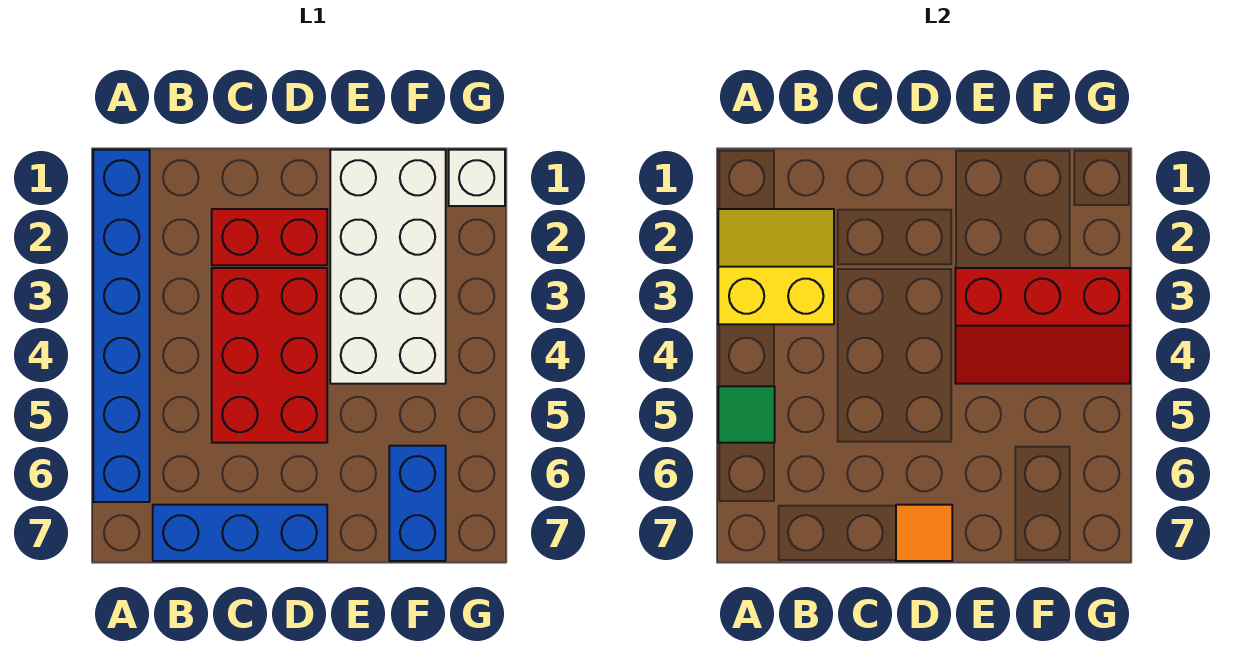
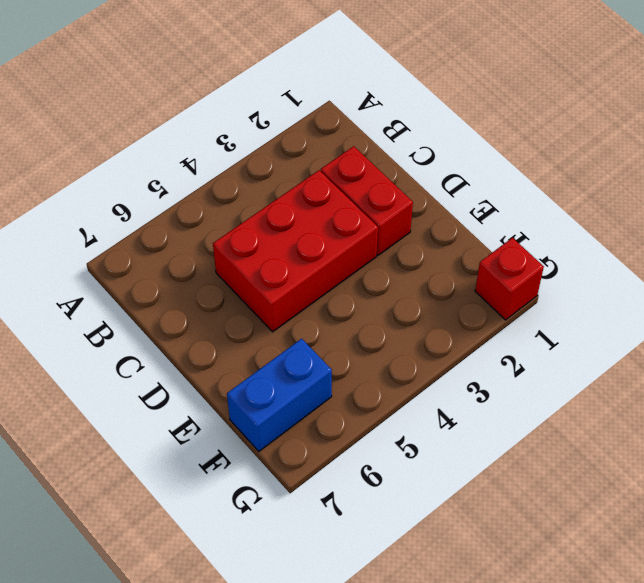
red brick G1 level 1 -> white brick G1 level 1
none -> blue brick A1:A6 level 1
none -> blue brick B7:D7 level 1

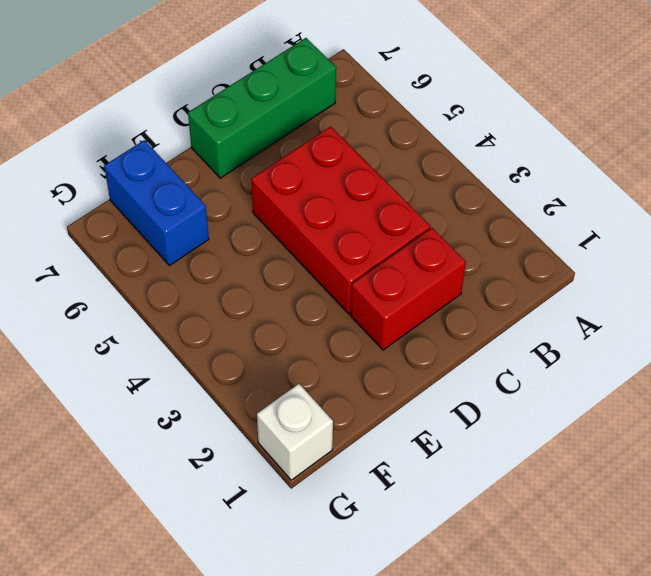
green brick B7:D7 level 1 -> blue brick B7:D7 level 1
none -> blue brick A1:A6 level 1
none -> white brick E1:F4 level 1

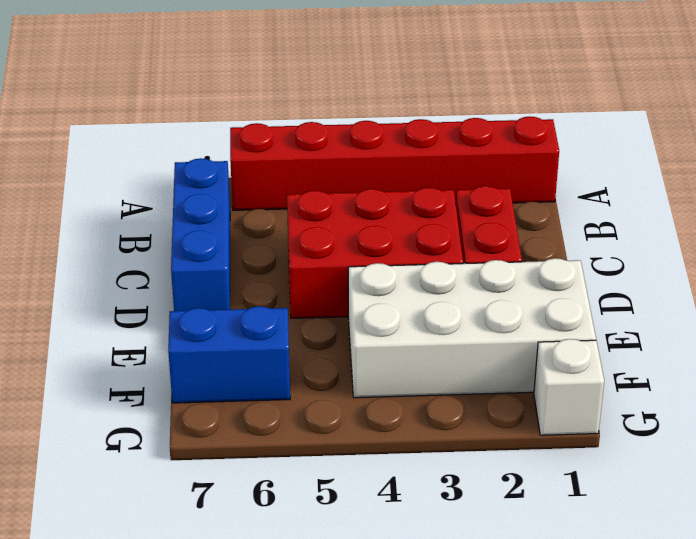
red brick A1:A6 level 1 -> blue brick A1:A6 level 1
none -> yellow slope A2:B3 level 2 top 3
none -> green tile A5 level 2

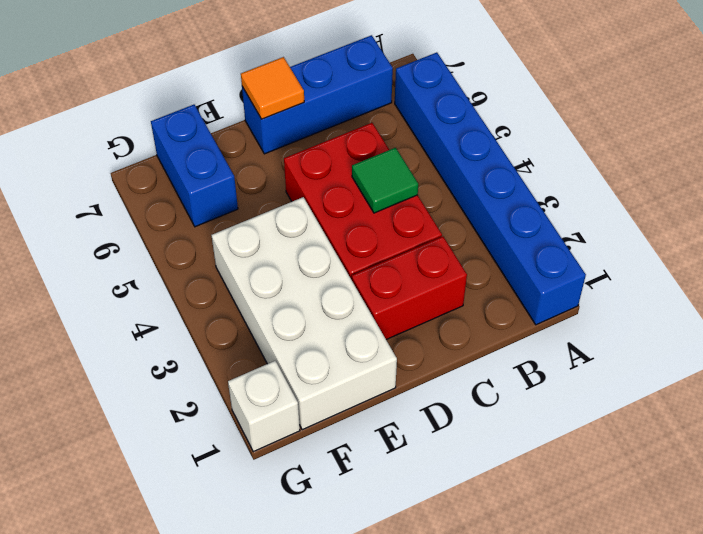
green tile C4 level 2 -> green tile A5 level 2
none -> yellow slope A2:B3 level 2 top 3
none -> red slope E3:G4 level 2 top 3

